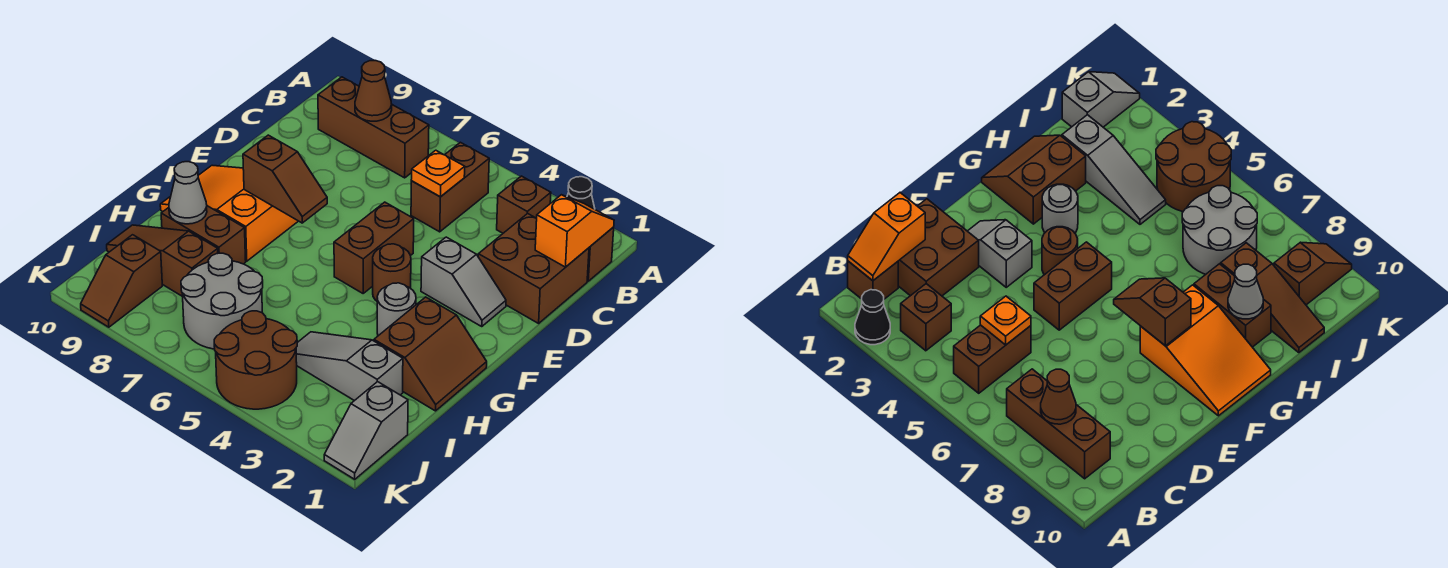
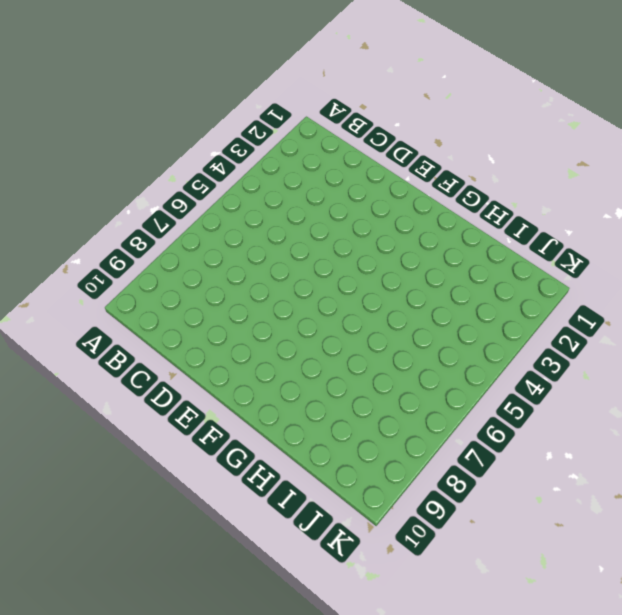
none -> black cone A2 level 1
none -> brown brick B1 level 1
none -> brown brick B3 level 1

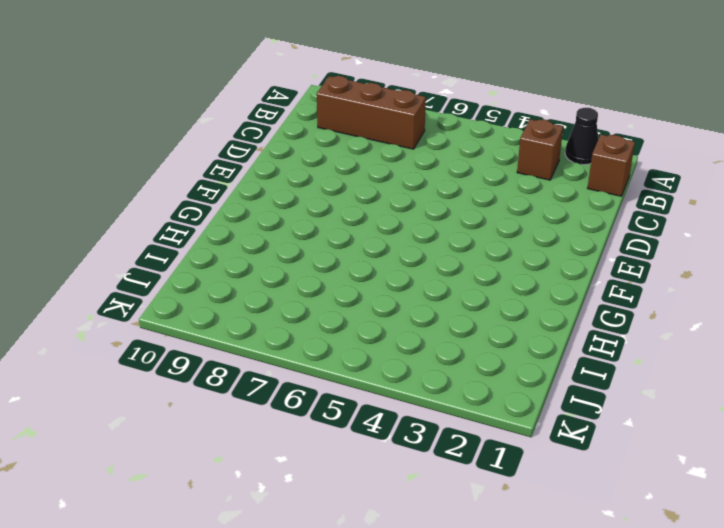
none -> brown brick B5:C5 level 1
none -> brown brick C1:D2 level 1
none -> grey slope E2:E3 level 1 top 3

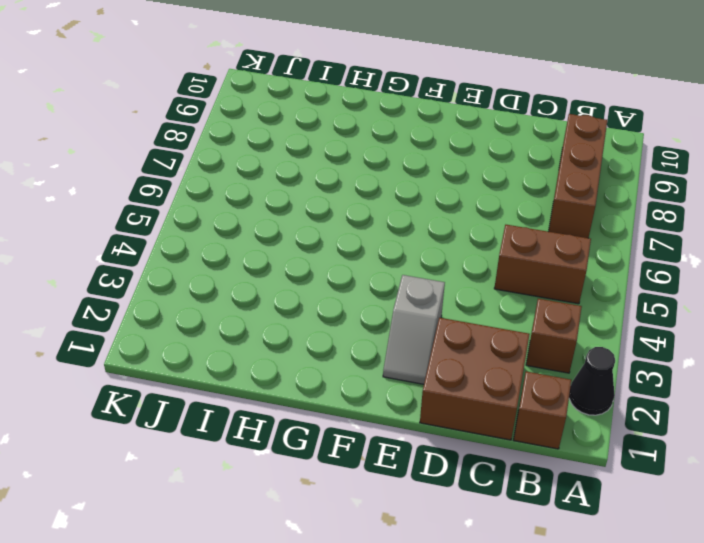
none -> brown brick E5:F5 level 1
none -> brown round brick F4 level 1
none -> orange slope F8:G10 level 1 top 8

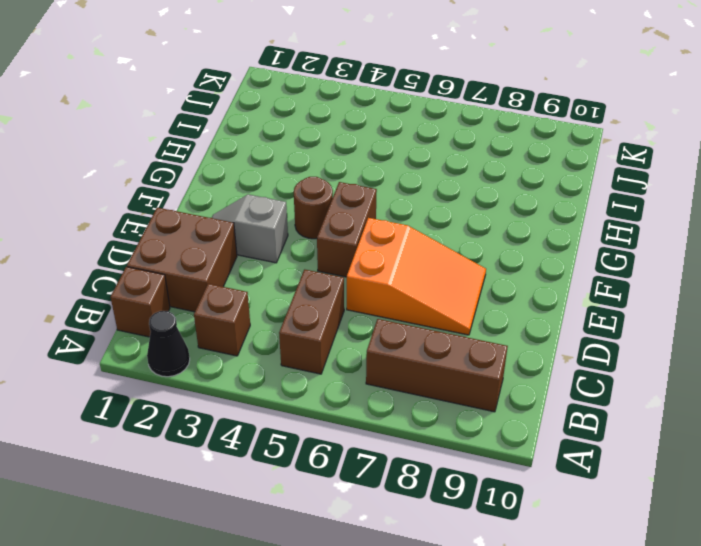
orange slope D6:E8 level 1 top 6 -> orange slope F8:G10 level 1 top 8
none -> brown slope G1:H2 level 1 top 2
none -> grey round brick G3 level 1
none -> brown brick H8:H9 level 1

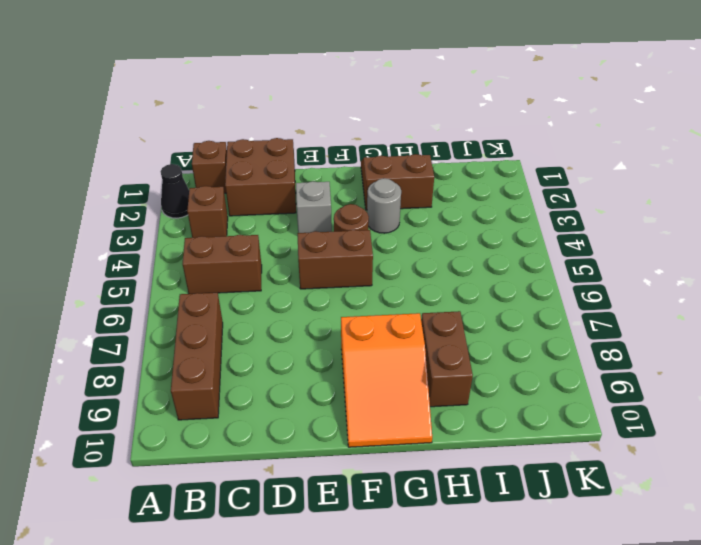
none -> grey slope I2:I4 level 1 top 2
none -> grey round brick I6:J7 level 1
none -> brown slope I8:I10 level 1 top 8

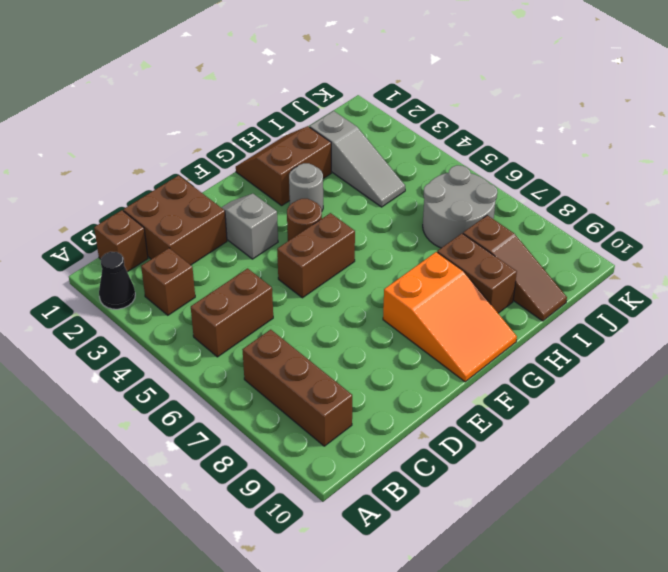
none -> grey slope J1:K1 level 1 top J
none -> brown round brick J4:K5 level 1
none -> brown slope J9:K9 level 1 top J

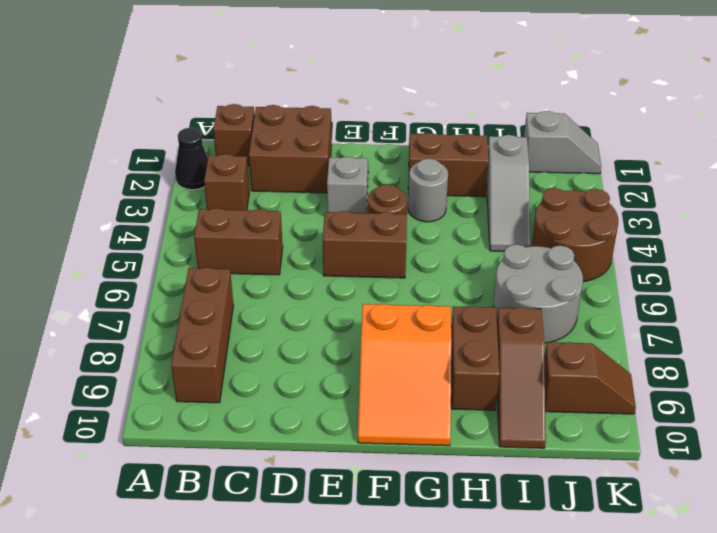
none -> orange slope B1:C1 level 2 top C
none -> brown cone B8 level 2
none -> orange plate C5 level 2

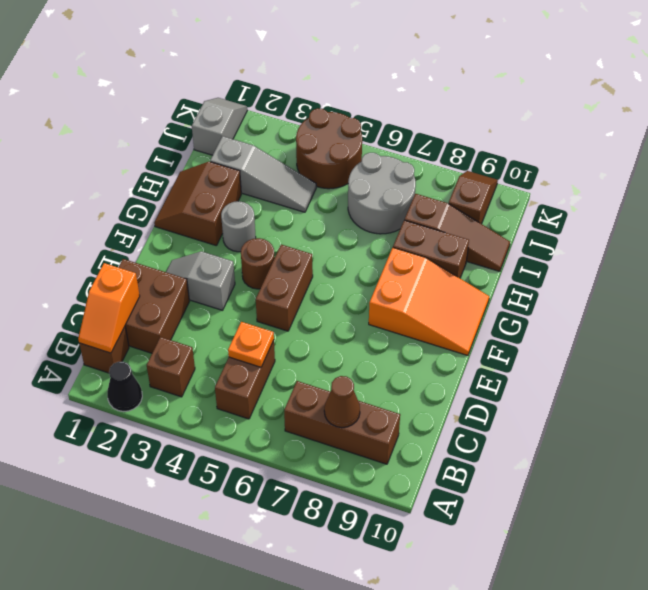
none -> brown slope F7:F8 level 2 top 8
none -> grey cone H9 level 2

